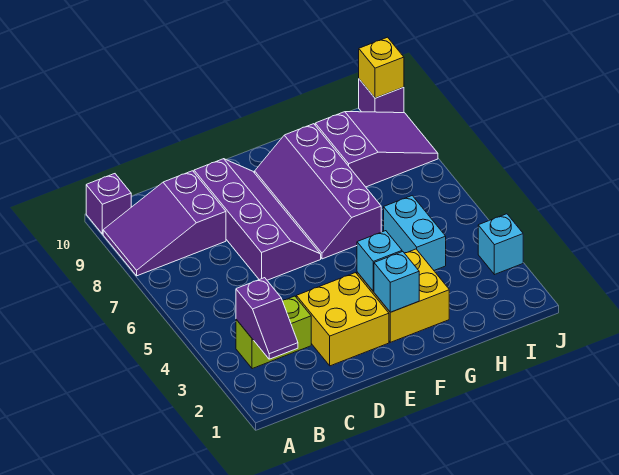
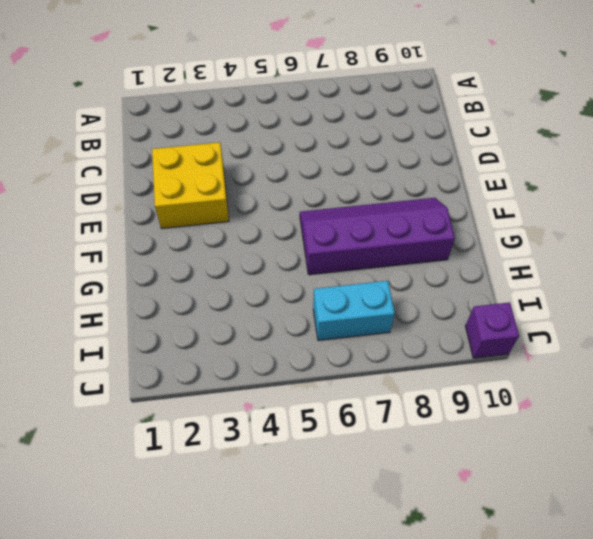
cyan brick I6:I7 level 1 -> cyan brick H4:H5 level 1
none -> purple slope A8:C9 level 1 top C
none -> purple brick A10 level 1
none -> lime brick B3:C3 level 1

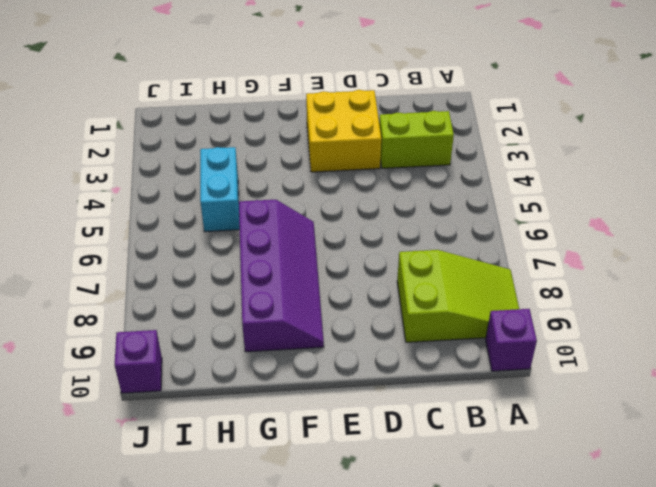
lime slope A8:C9 level 1 top C -> purple slope A8:C9 level 1 top C
none -> purple slope D6:E9 level 1 top D
none -> yellow brick F2:G3 level 1
none -> purple slope H8:J9 level 1 top H

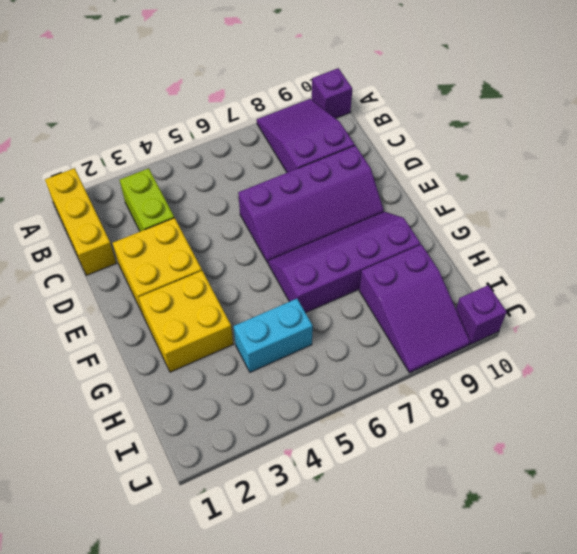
yellow brick A1:C1 level 1 -> none
none -> cyan brick J3 level 1
none -> purple slope B2:B3 level 2 top 3
none -> cyan brick F2 level 2

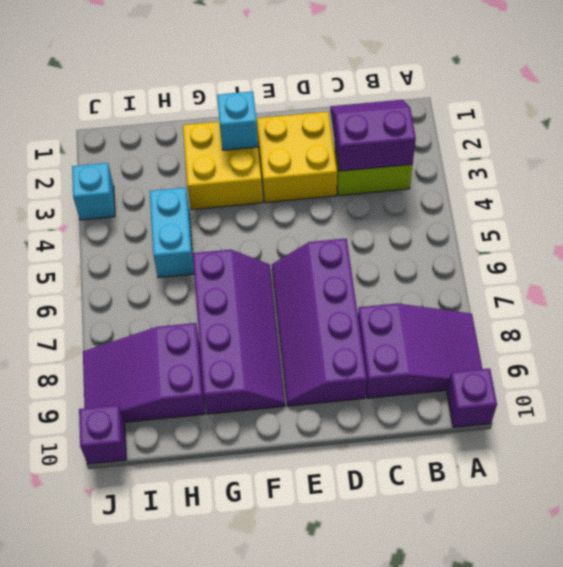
purple slope B2:C3 level 2 top 3 -> purple slope B2:B3 level 2 top 3
none -> cyan brick F3 level 2
none -> yellow brick J10 level 2

